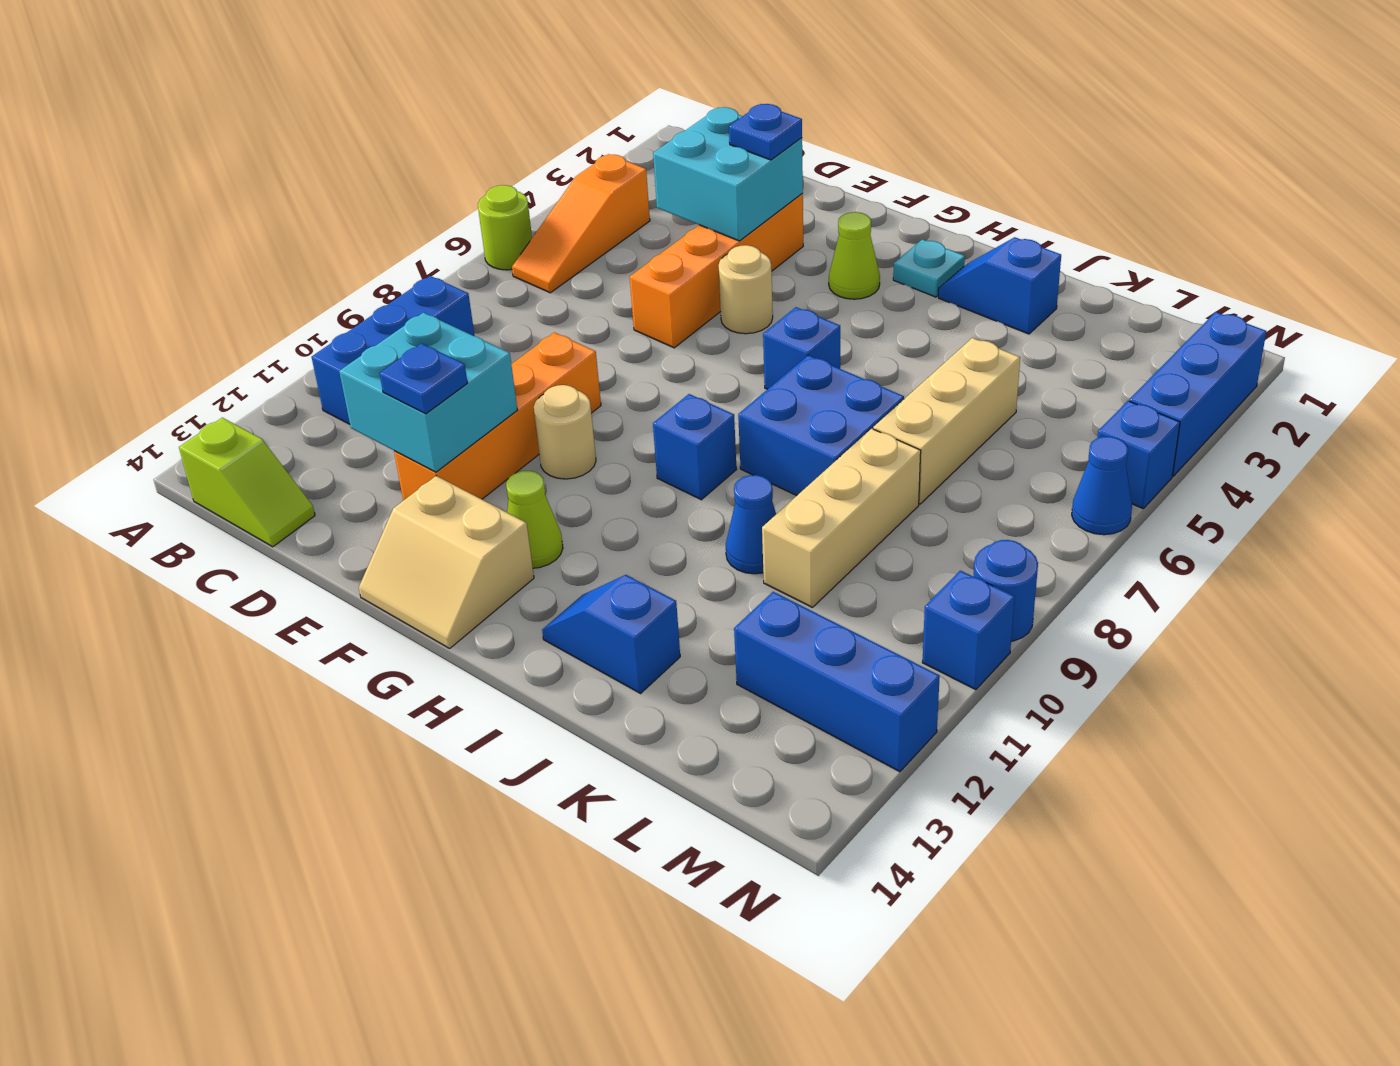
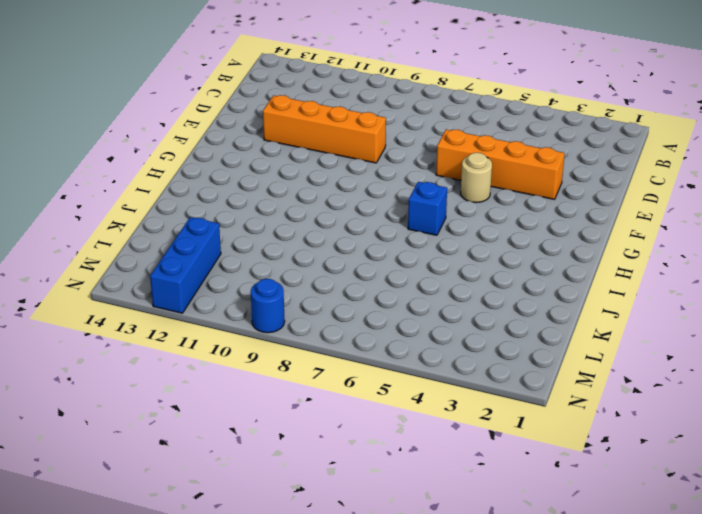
none -> lime round brick A6 level 1
none -> orange slope B4:B6 level 1 top 4
none -> blue brick B9:B11 level 1
none -> lime slope B14:C14 level 1 top B

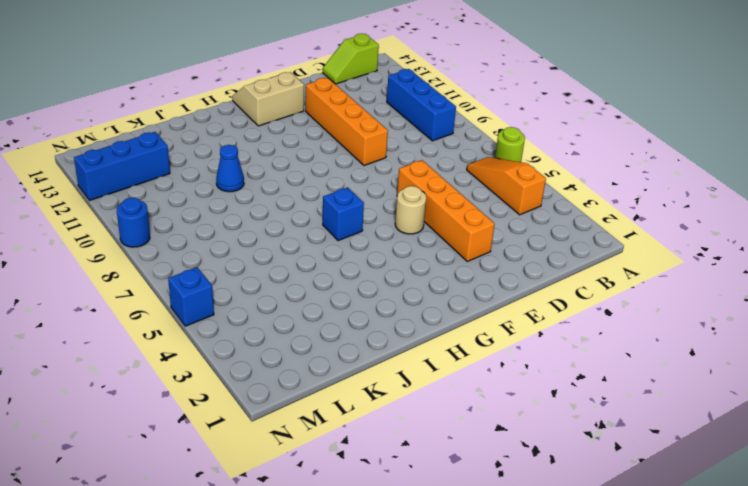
none -> tan round brick F10 level 1
none -> lime cone G3 level 1
none -> lime cone G12 level 1
none -> cyan plate H2 level 1

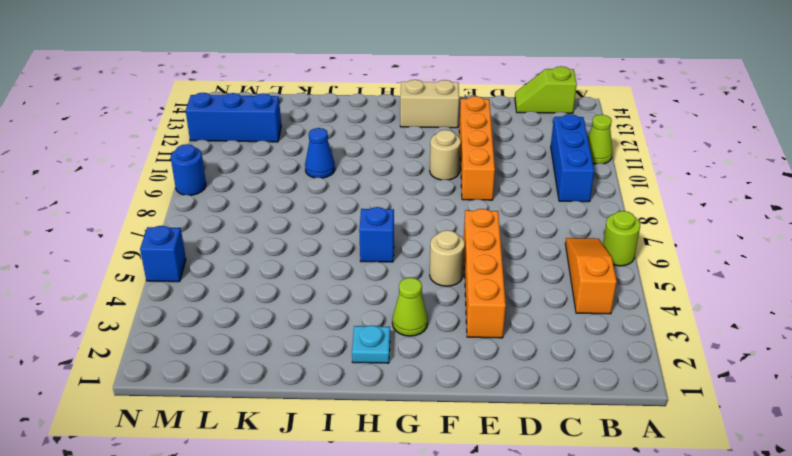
lime cone A11 level 1 -> lime cone G12 level 1
none -> blue brick H9 level 1
none -> blue slope I2:J2 level 1 top J
none -> blue brick I7:J8 level 1
none -> blue slope I13:J13 level 1 top J

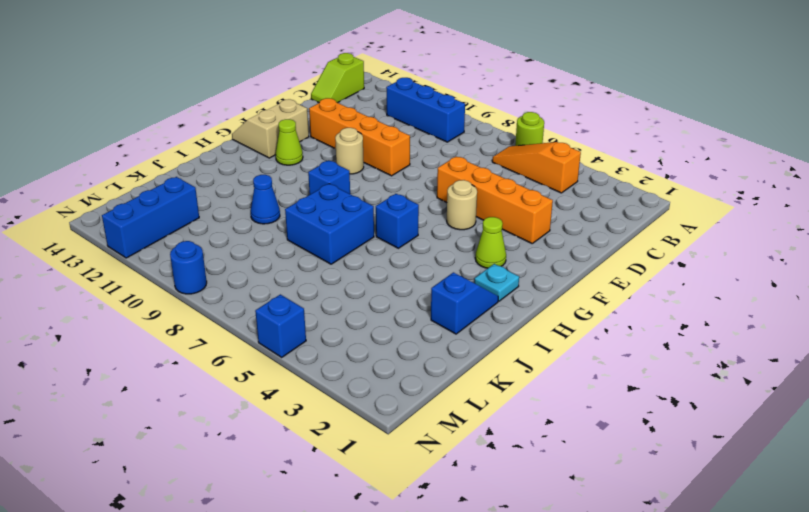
none -> blue slope I13:J13 level 1 top J
none -> tan brick K5:K7 level 1
none -> tan brick K8:K10 level 1
none -> blue brick N2:N4 level 1

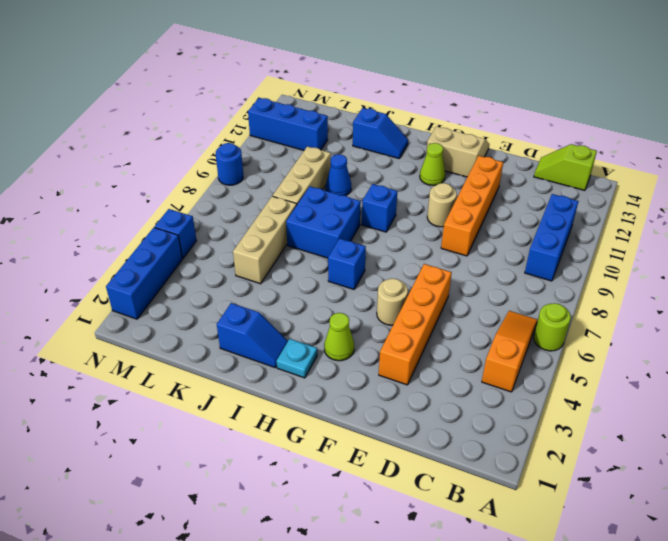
none -> blue cone N6 level 1
none -> blue brick N10 level 1
none -> cyan brick D3:E4 level 2
none -> cyan brick D11:E12 level 2

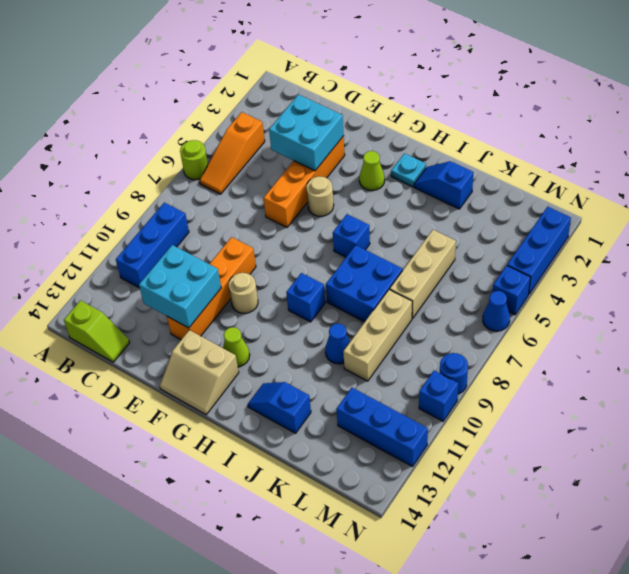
none -> blue plate E3 level 3
none -> blue plate E12 level 3

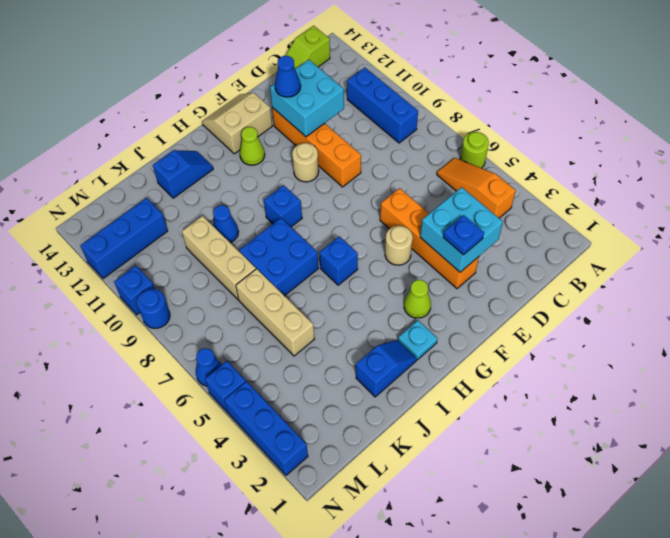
blue cone E12 level 3 -> blue plate E12 level 3

